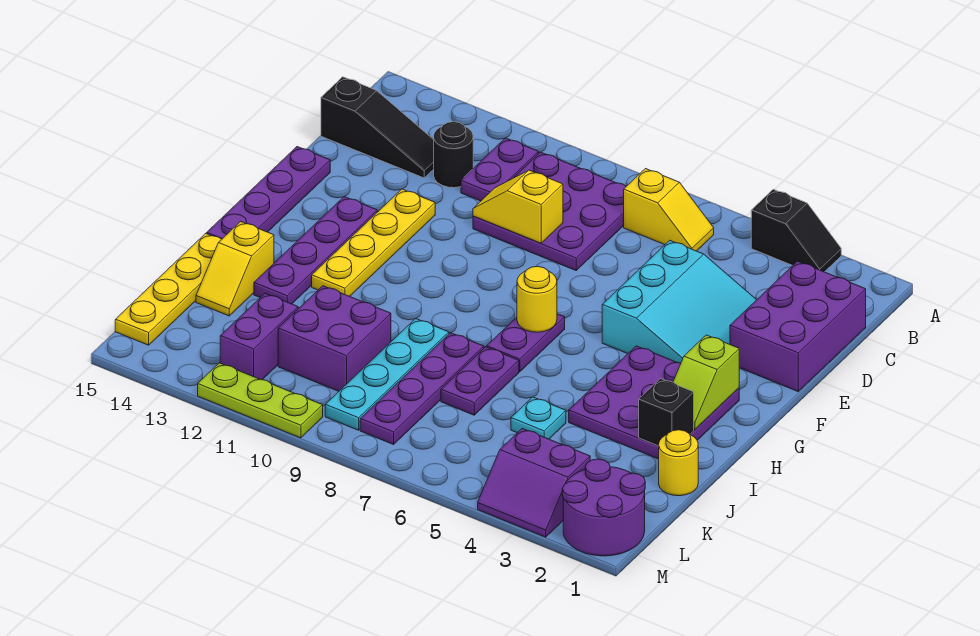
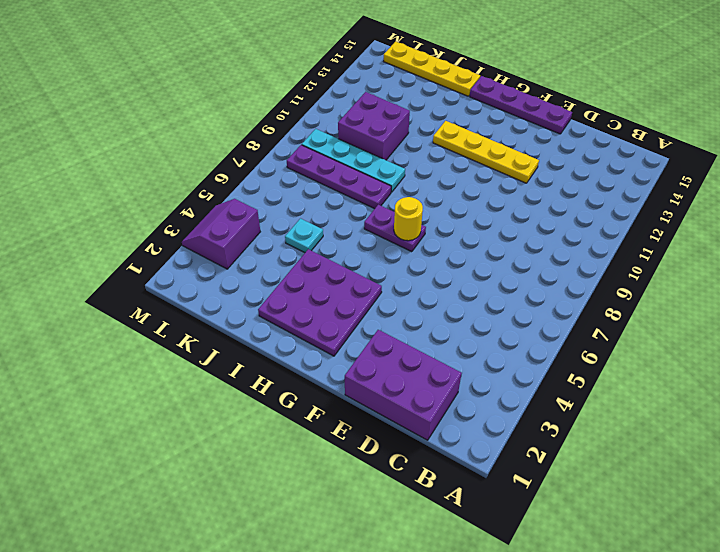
none -> black slope A3:A4 level 1 top 4
none -> yellow slope B6:B7 level 1 top 7
none -> purple plate B8:D10 level 1

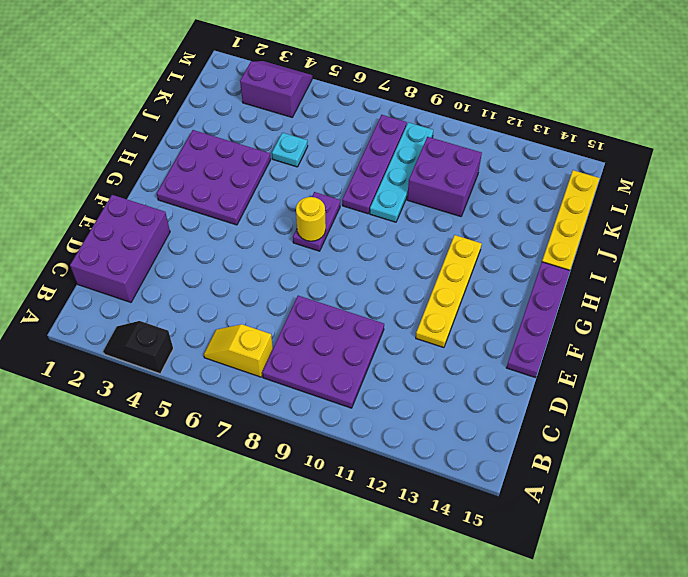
none -> purple plate B11:C11 level 1
none -> black round brick C12 level 1
none -> black slope C13:C15 level 1 top 15

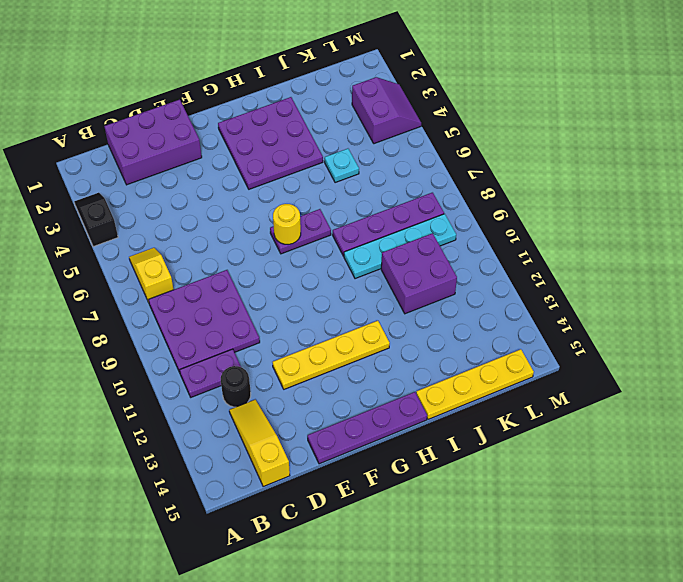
yellow slope C13:C15 level 1 top 15 -> black slope C13:C15 level 1 top 15
none -> cyan slope D3:F5 level 1 top 5
none -> purple plate F13:I13 level 1
none -> purple plate I7:J7 level 1

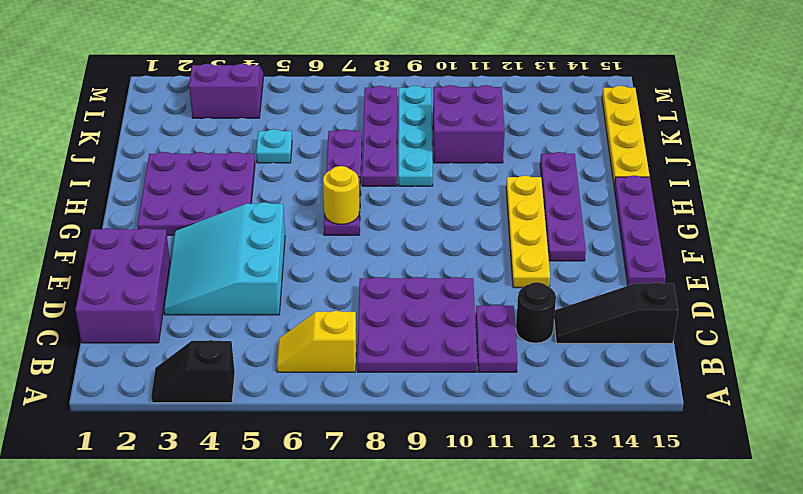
none -> yellow slope I14:J14 level 1 top I
none -> yellow round brick J1 level 1
none -> purple brick K12:L12 level 1

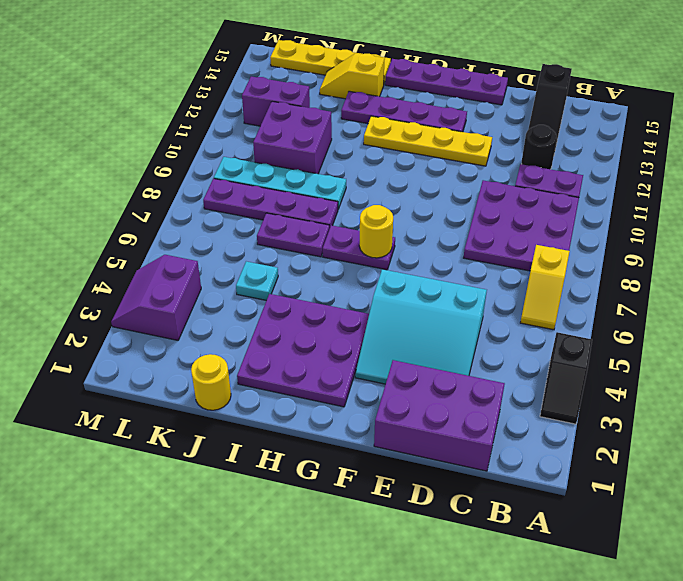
none -> purple round brick L1:M2 level 1
none -> lime plate M10:M12 level 1
none -> yellow slope D9:D10 level 2 top 9

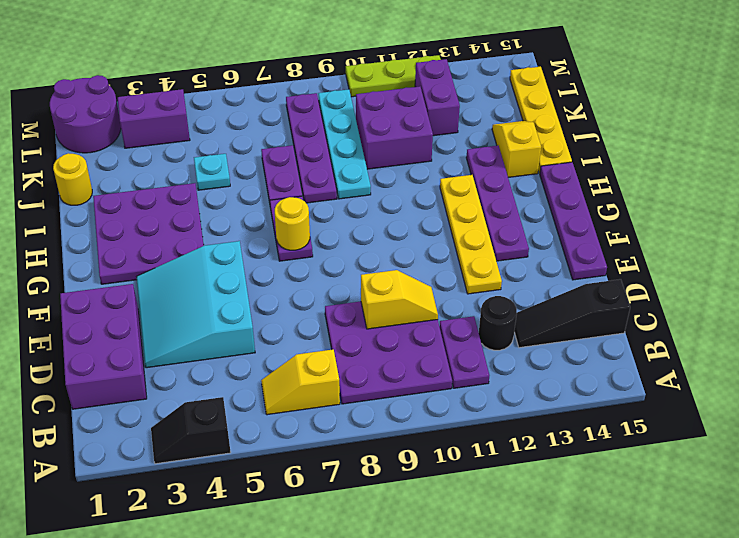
none -> lime slope G2:H2 level 2 top G
none -> black brick I2 level 2

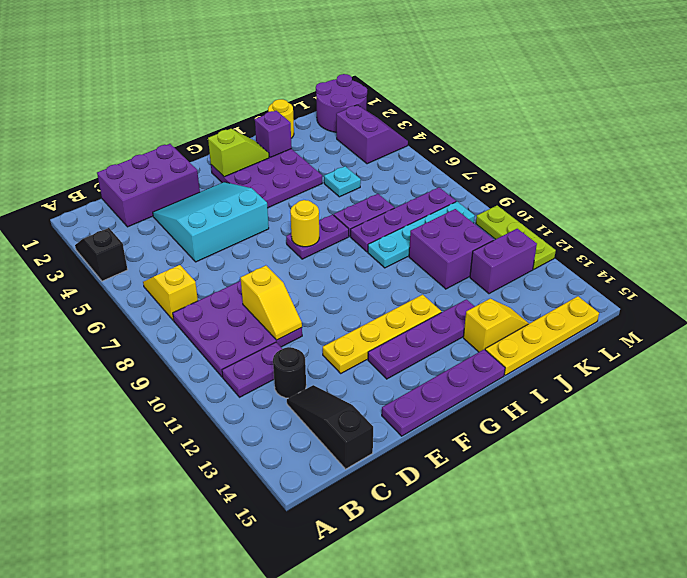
purple brick I2 level 2 -> black brick I2 level 2

